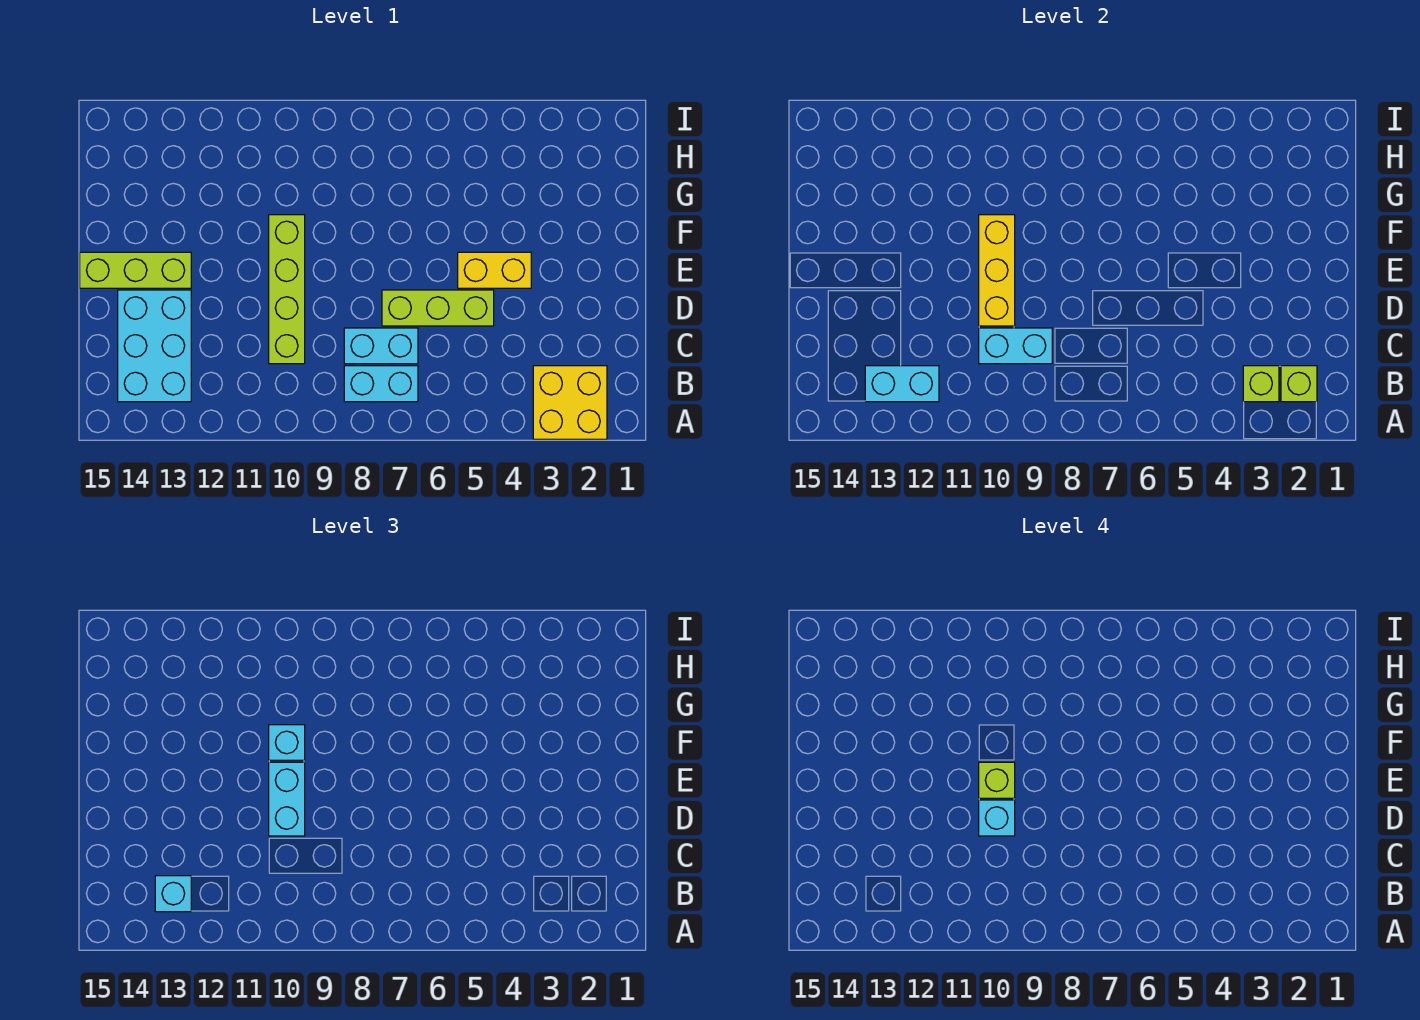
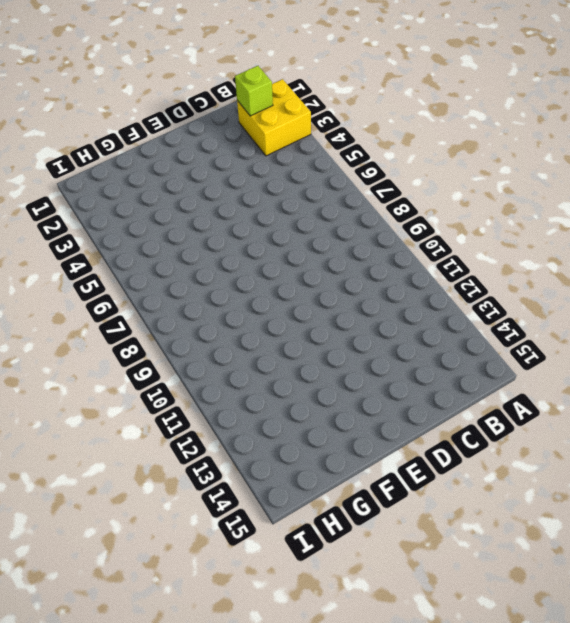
none -> cyan brick B7:B8 level 1
none -> cyan brick B13:D14 level 1
none -> cyan brick C7:C8 level 1

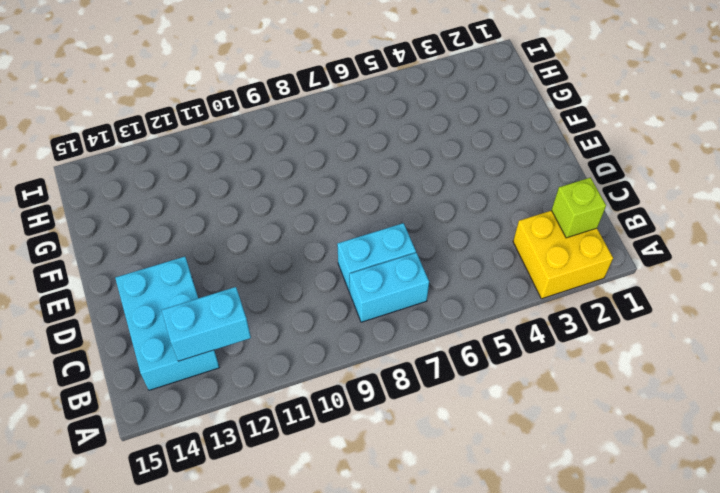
none -> lime brick C10:F10 level 1
none -> lime brick D5:D7 level 1
none -> yellow brick E4:E5 level 1

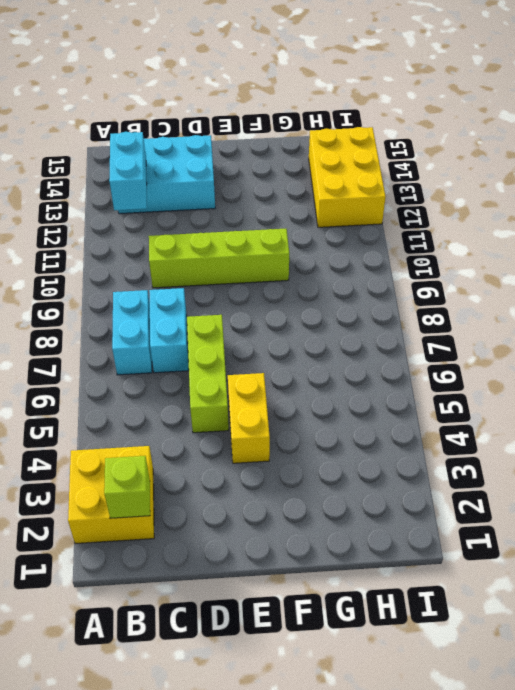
yellow brick H12:I14 level 1 -> none
none -> lime brick E13:E15 level 1
none -> lime brick B3 level 2
none -> cyan brick C9:C10 level 2

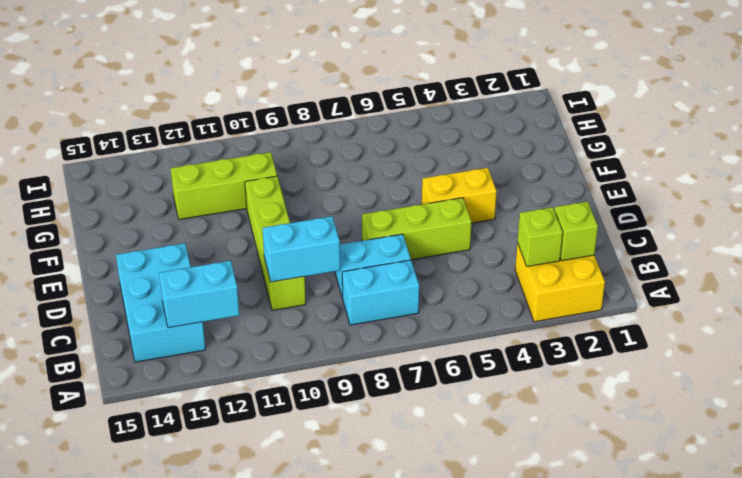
lime brick G10:G12 level 1 -> lime brick E13:E15 level 1
none -> yellow brick D10:F10 level 2
none -> cyan brick B13 level 3
none -> cyan brick D10:E10 level 3

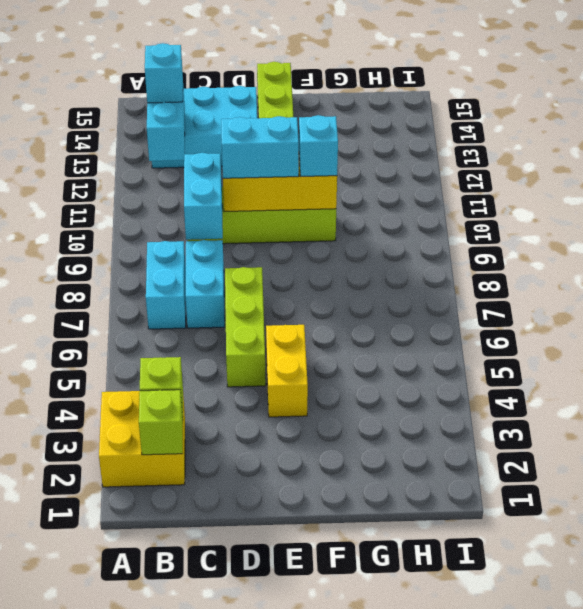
none -> cyan brick D10 level 4
none -> lime brick E10 level 4

